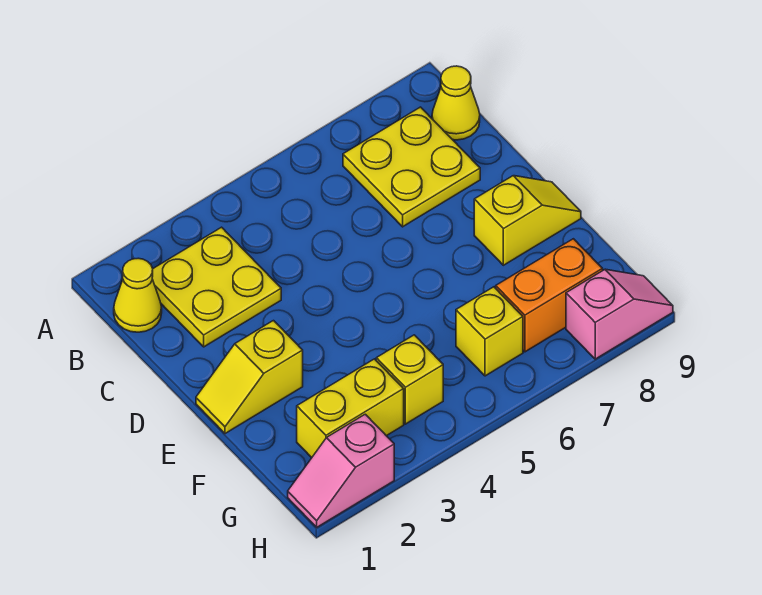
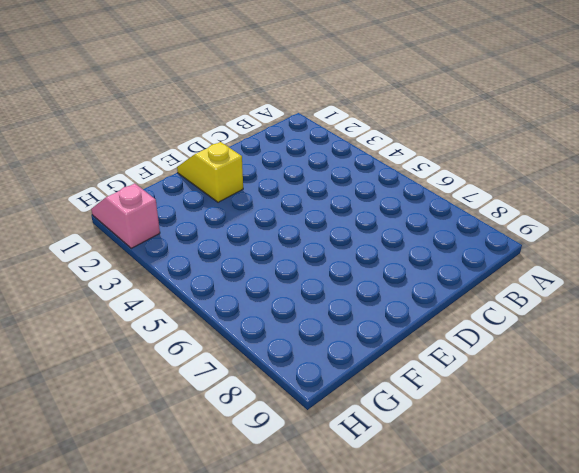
none -> yellow cone B1 level 1
none -> yellow plate B2:C3 level 1
none -> yellow plate B7:C8 level 1

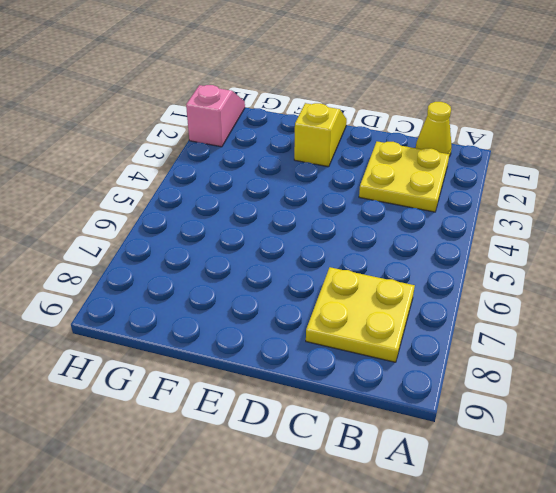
none -> yellow cone B9 level 1
none -> yellow slope E8:E9 level 1 top 8
none -> yellow brick G2:G3 level 1

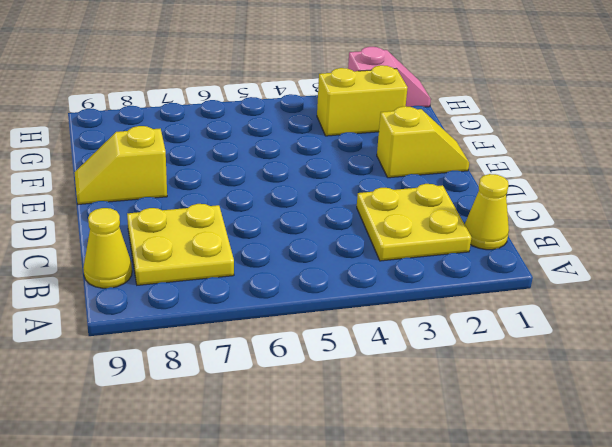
none -> yellow brick G4 level 1
none -> yellow brick G6 level 1
none -> orange brick G7:G8 level 1

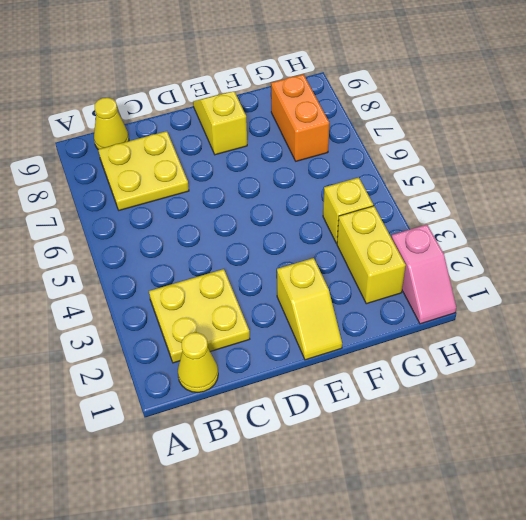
none -> yellow brick G6 level 1
none -> pink slope H8:H9 level 1 top 8

